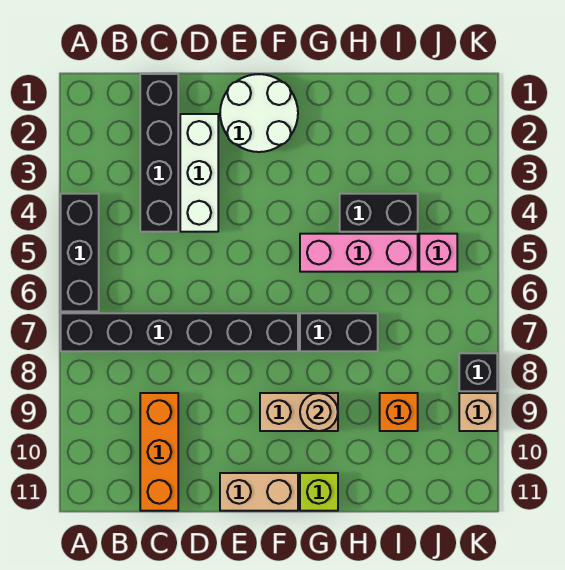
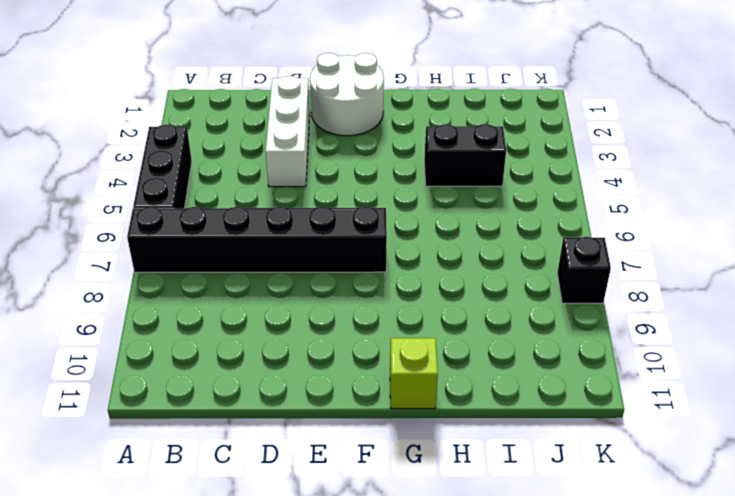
none -> black brick C1:C4 level 1
none -> orange brick C9:C11 level 1
none -> tan brick E11:F11 level 1

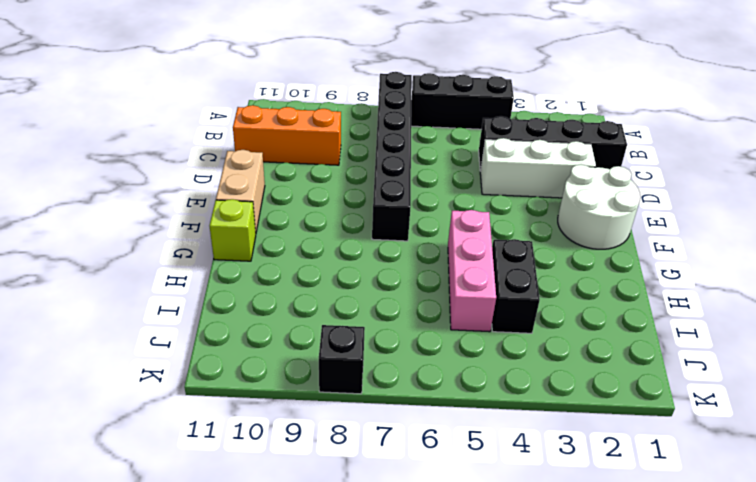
none -> tan brick F9:G9 level 1
none -> black brick G7:H7 level 1
none -> orange brick I9 level 1

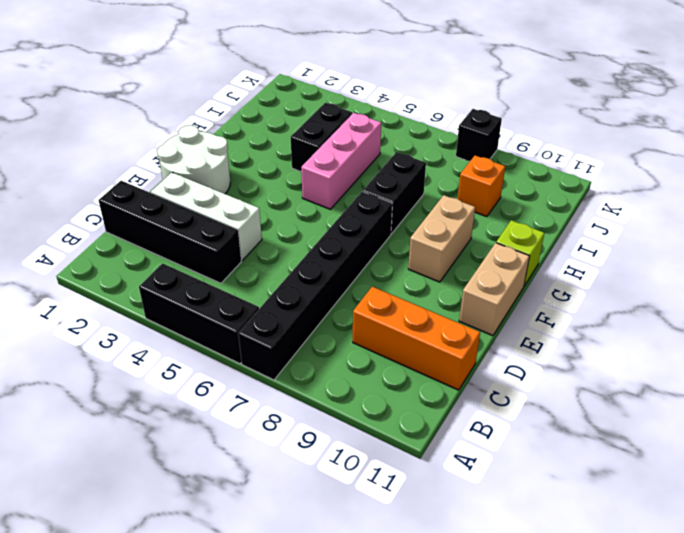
none -> pink brick J5 level 1
none -> tan brick K9 level 1
none -> tan round brick G9 level 2

